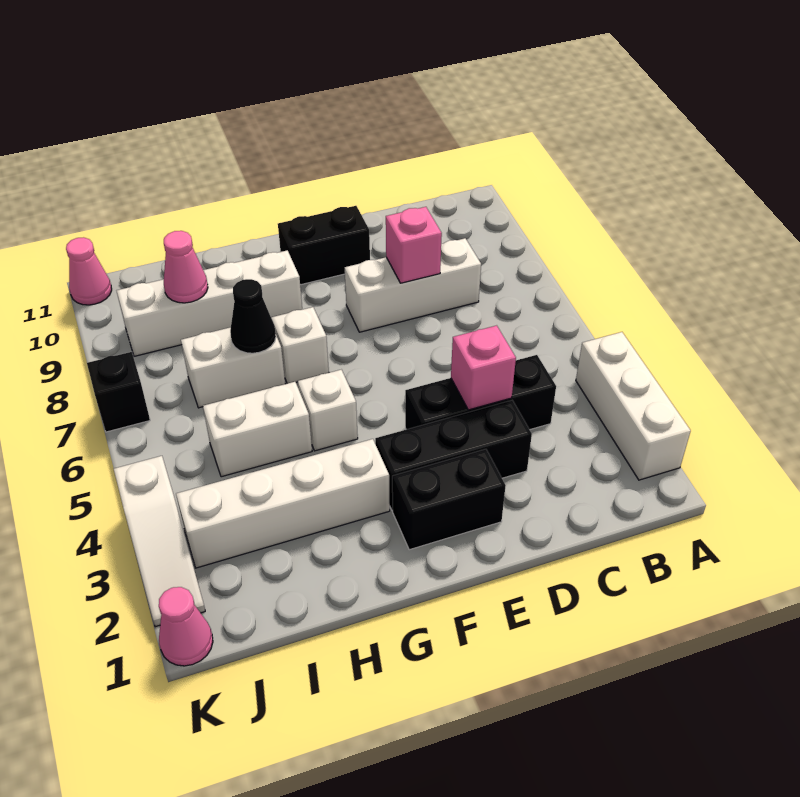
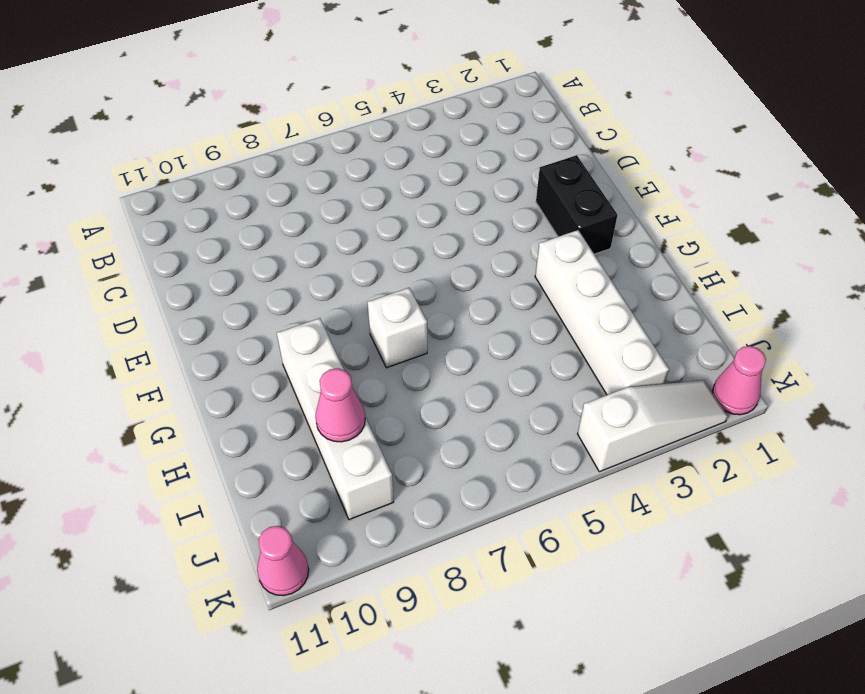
none -> white brick A2:A4 level 1
none -> black brick C4:E4 level 1
none -> white brick C8:E8 level 1

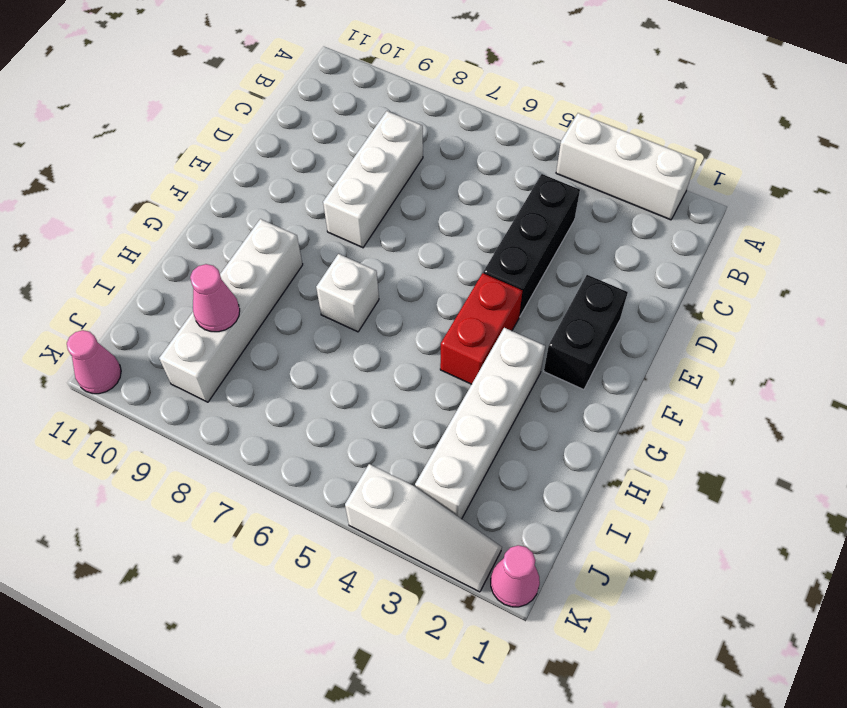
red brick F4:G4 level 1 -> none
none -> black brick D3:F3 level 1
none -> black brick E10:F10 level 1
none -> white brick G5 level 1

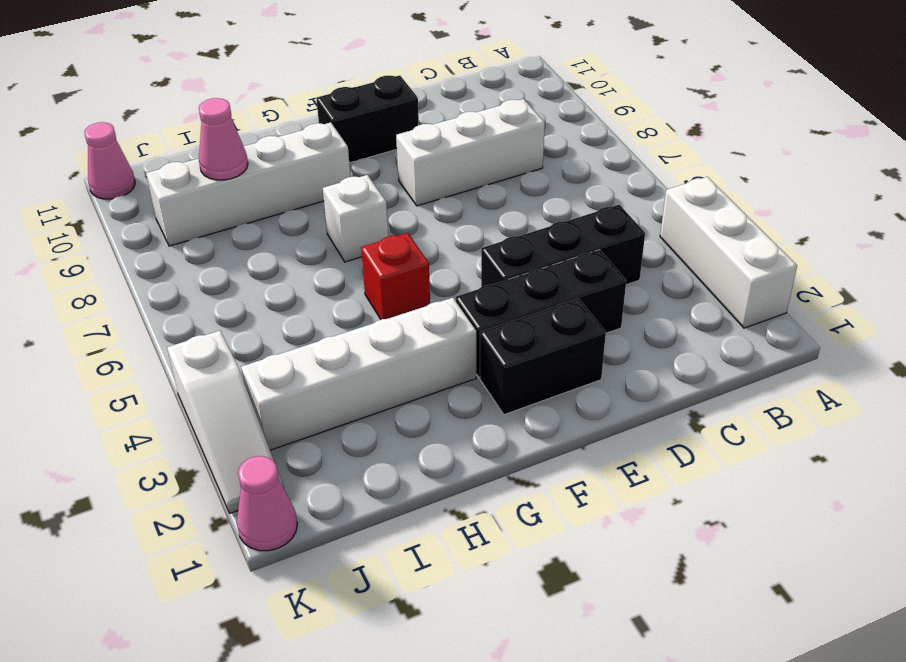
red brick G5 level 1 -> white brick G5 level 1
none -> white brick H5:I5 level 1
none -> white brick H7:I7 level 1
none -> black brick K7 level 1

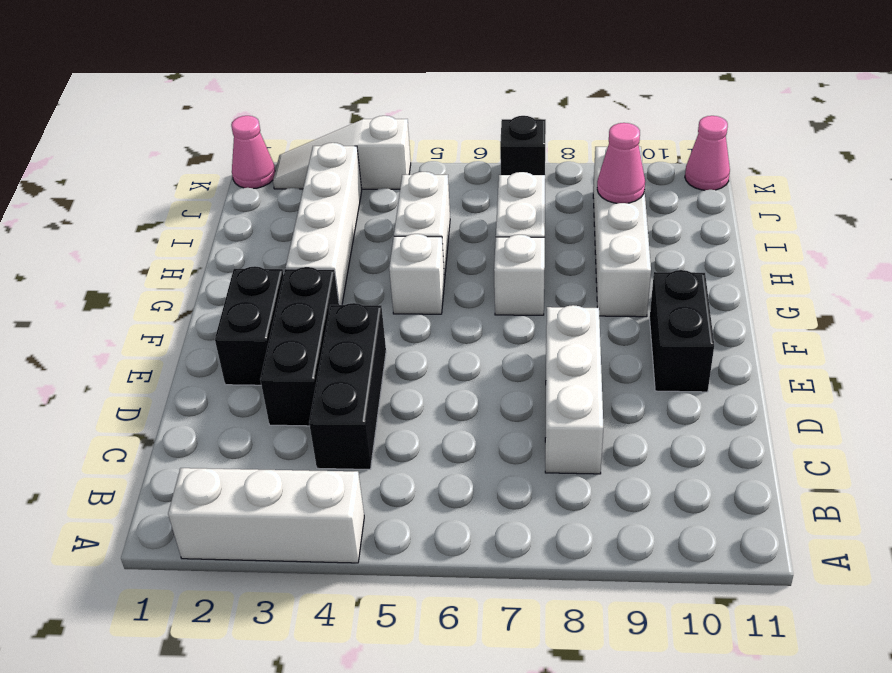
none -> pink brick D4 level 2
none -> pink brick D8 level 2
none -> black cone H7 level 2

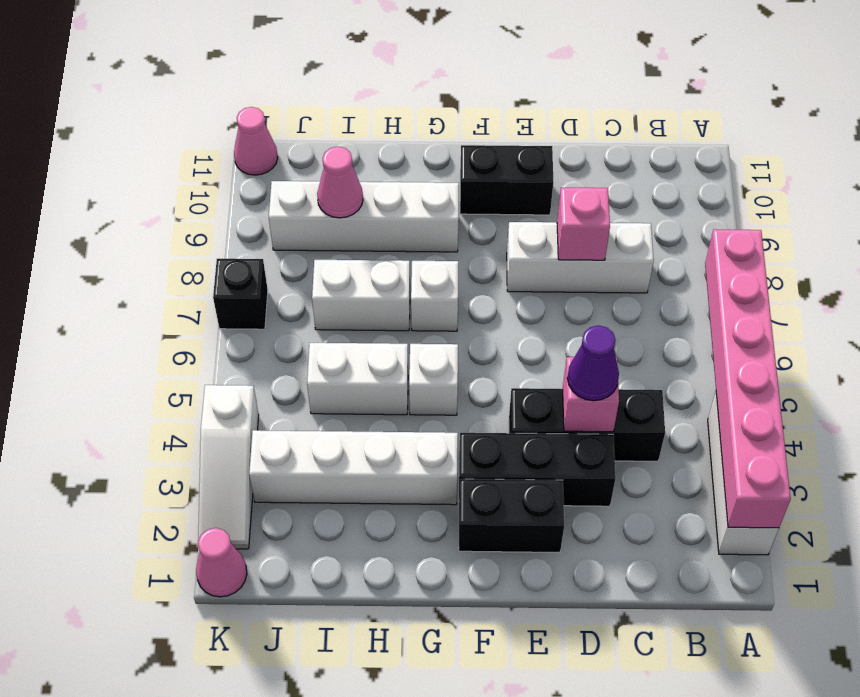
pink brick A2:A7 level 2 -> none
purple cone D4 level 3 -> none
none -> black cone H7 level 2

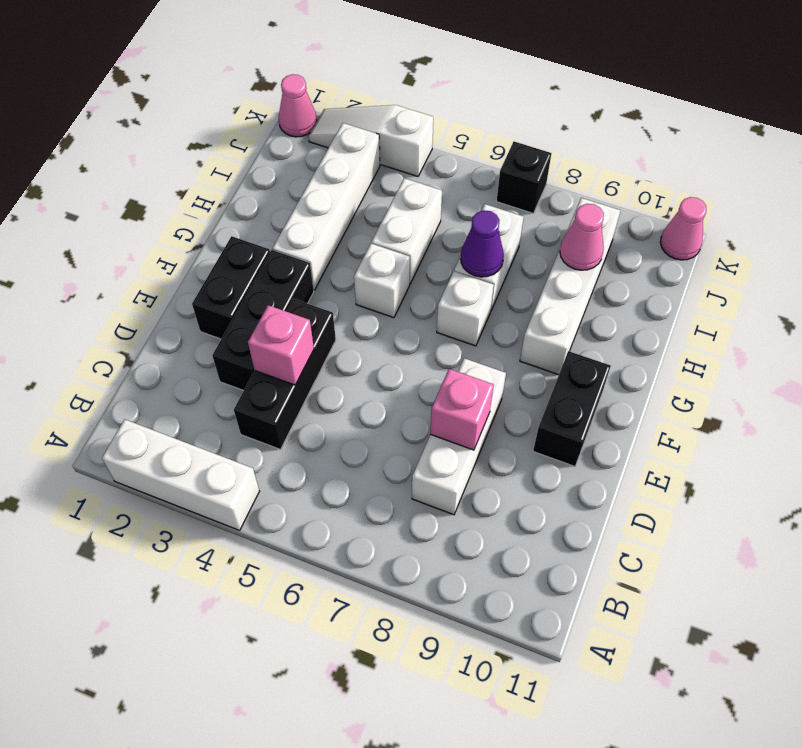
purple cone H7 level 2 -> black cone H7 level 2

